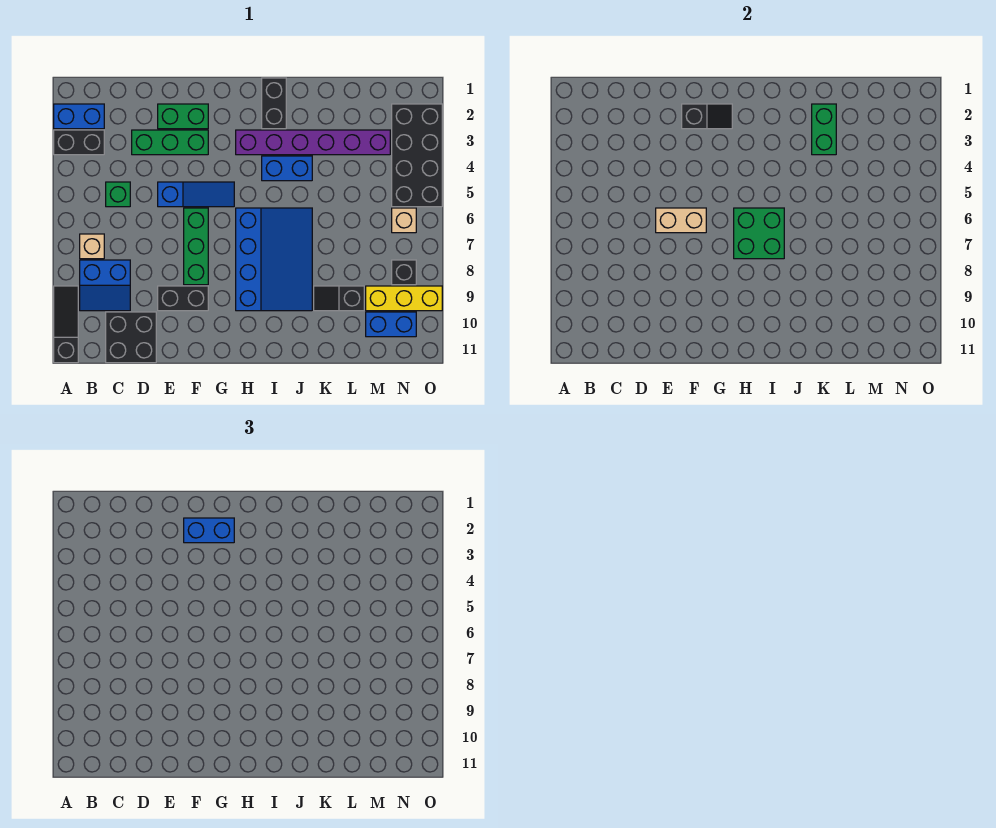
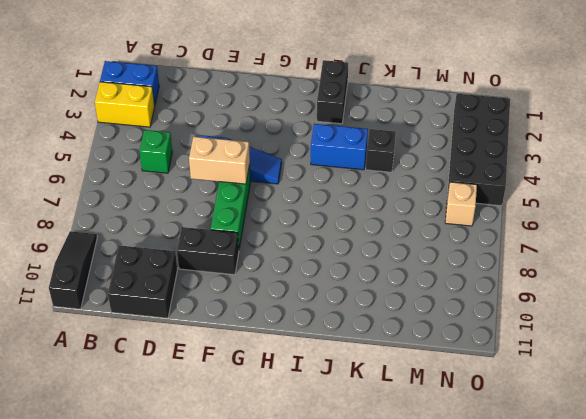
yellow brick A3:B3 level 1 -> black brick A3:B3 level 1
black brick K4 level 1 -> black brick N8 level 1
none -> tan brick B7 level 1
none -> blue slope B8:C9 level 1 top 8
none -> green brick D3:F3 level 1

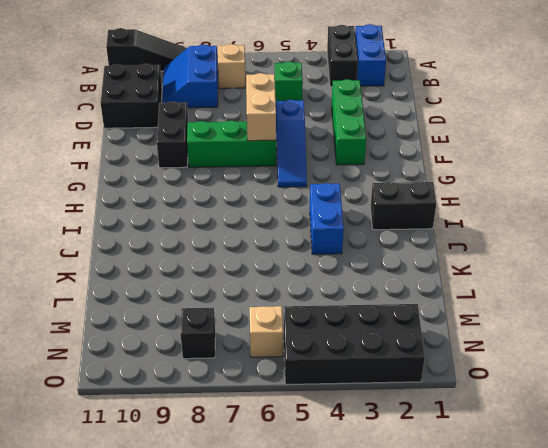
none -> green brick E2:F2 level 1
none -> purple brick H3:M3 level 1
none -> blue slope H6:J9 level 1 top H

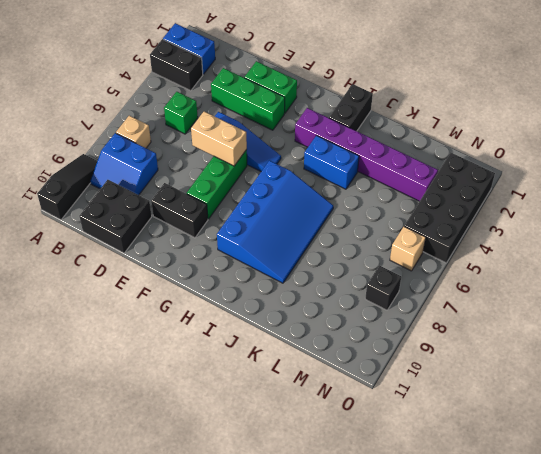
none -> black slope K9:L9 level 1 top L
none -> yellow brick M9:O9 level 1
none -> blue brick M10:N10 level 1

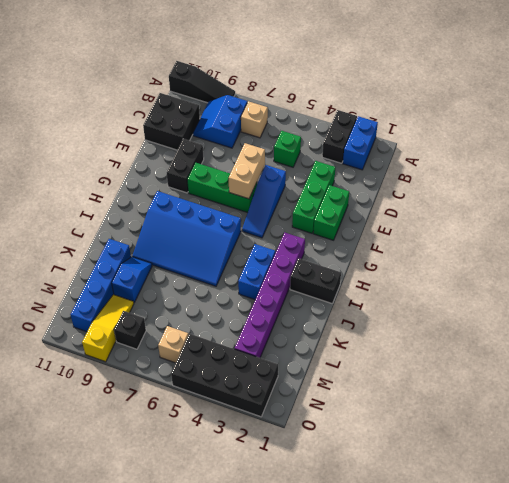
blue slope K9:L9 level 1 top L -> black slope K9:L9 level 1 top L
blue brick K10:N10 level 1 -> blue brick M10:N10 level 1
yellow slope M9:O9 level 1 top O -> yellow brick M9:O9 level 1
none -> black slope F2:G2 level 2 top F
none -> green brick H6:I7 level 2
none -> green brick K2:K3 level 2

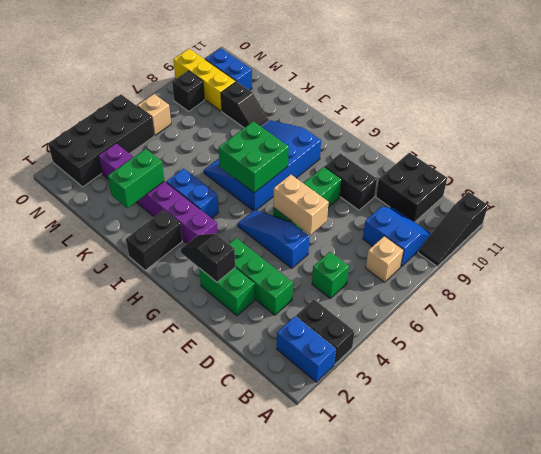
none -> blue brick F2:G2 level 3

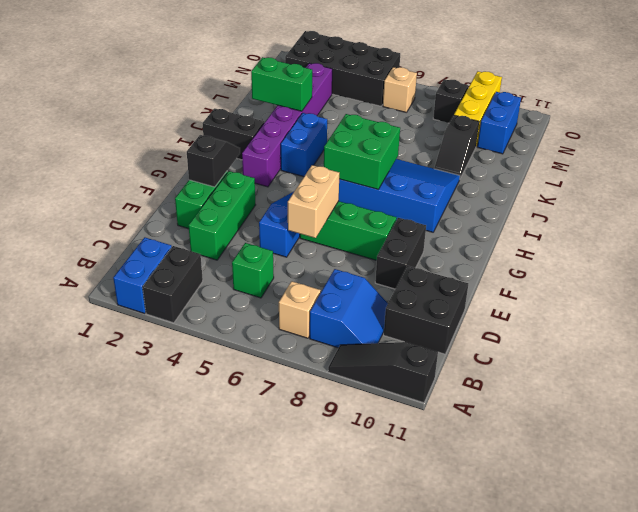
none -> blue brick F2:G2 level 3

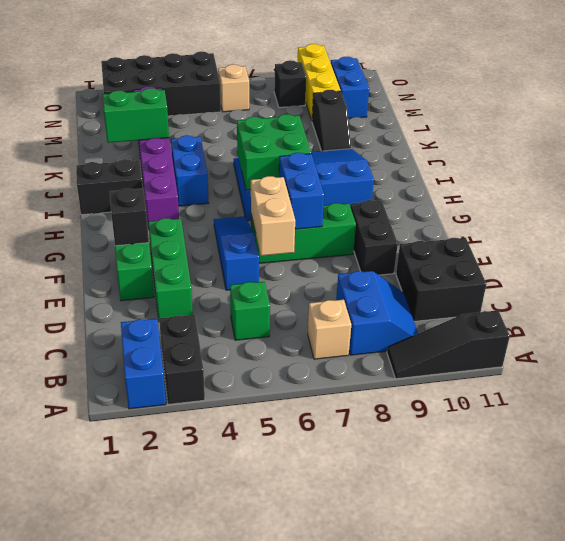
blue brick F7:G7 level 2 -> blue brick F2:G2 level 3

